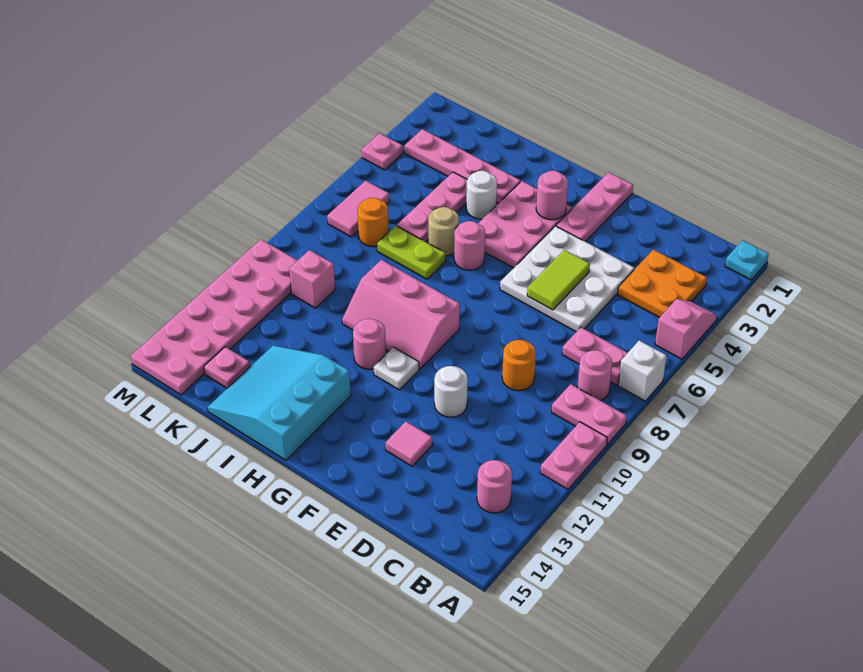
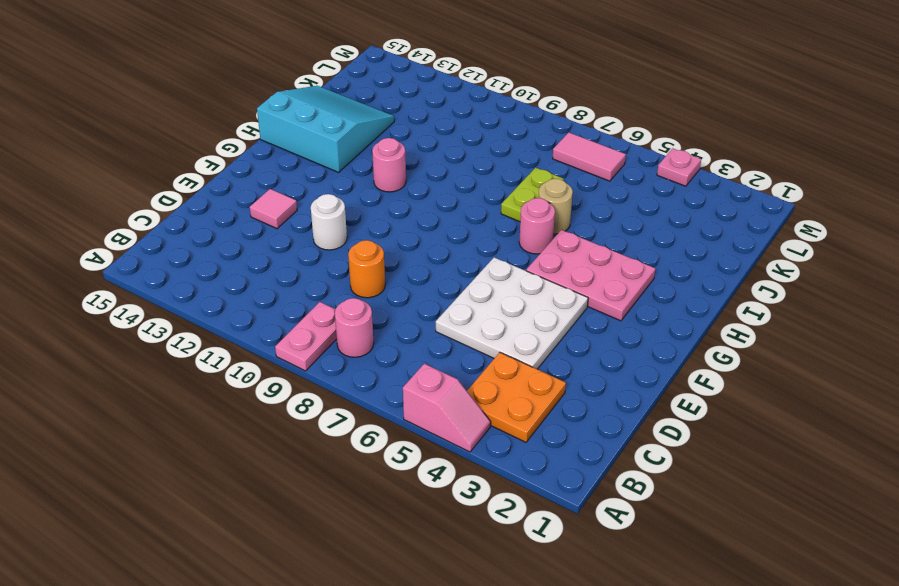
none -> cyan plate A1 level 1
none -> white brick A7 level 1
none -> pink plate A10:A11 level 1
none -> pink plate B7:C7 level 1

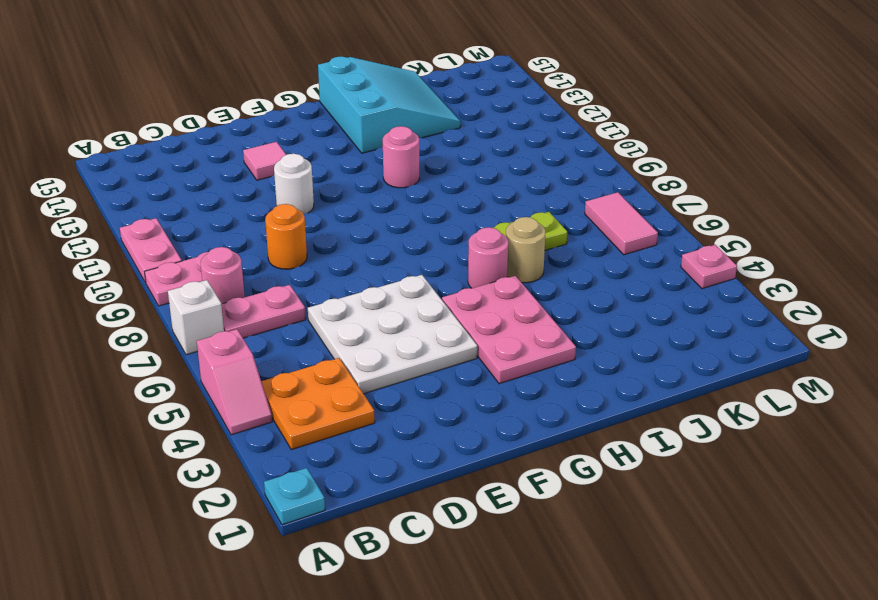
none -> pink round brick B13 level 1
none -> pink plate F1:F3 level 1
none -> pink slope G9:I10 level 1 top 9
none -> white plate G11 level 1

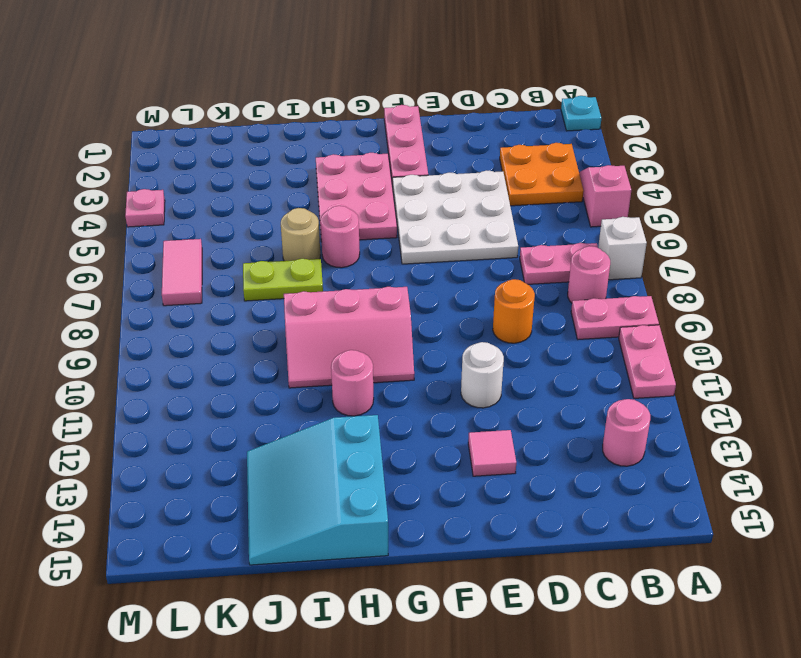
none -> white plate G11 level 1
none -> pink plate I3:L3 level 1
none -> white round brick I4 level 1
none -> pink plate J4:J6 level 1

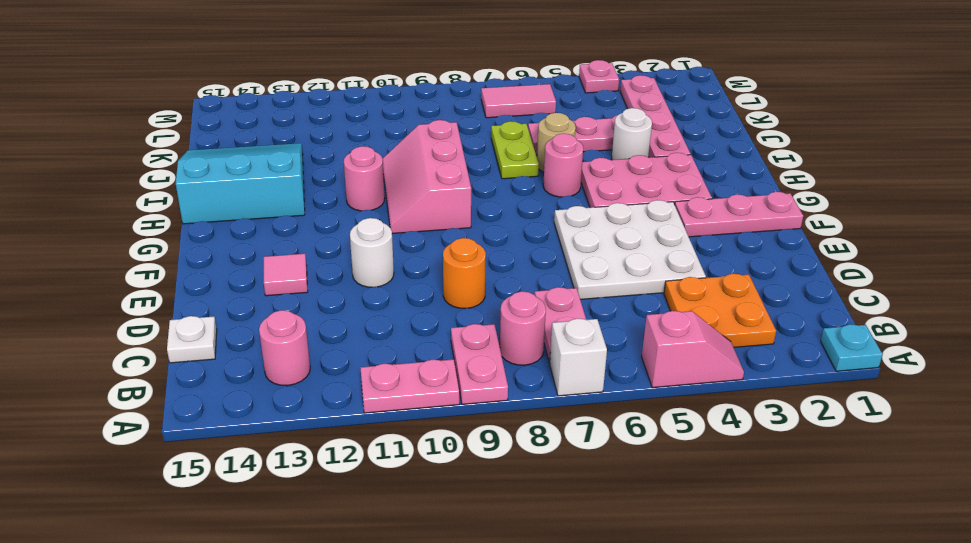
white plate C15 level 1 -> white plate G11 level 1
none -> orange round brick K7 level 1
none -> pink brick K10 level 1
none -> pink plate K14 level 1
none -> pink plate L10:M15 level 1

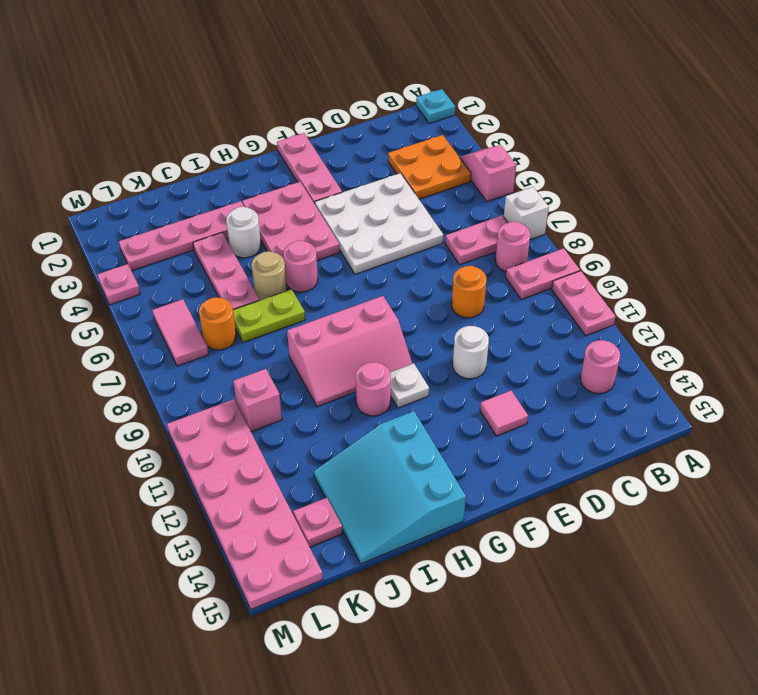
none -> lime tile E5:E6 level 2
none -> pink round brick G3 level 2

